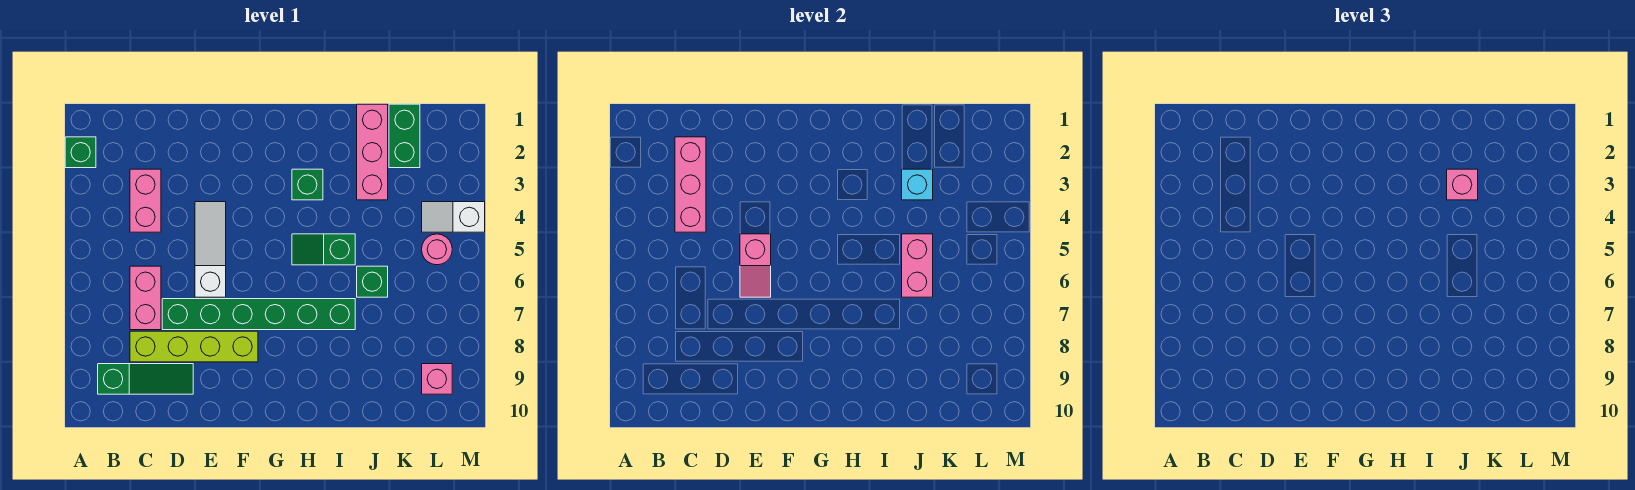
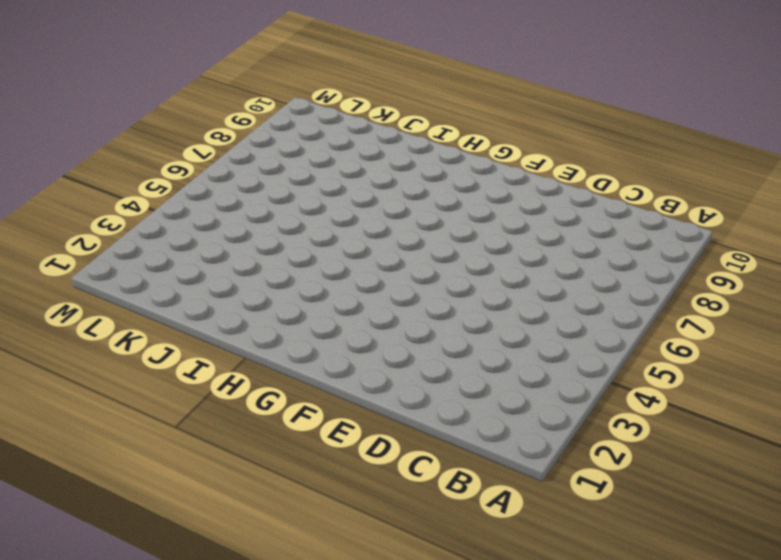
none -> green brick A2 level 1
none -> green slope B9:D9 level 1 top B
none -> pink brick C3:C4 level 1

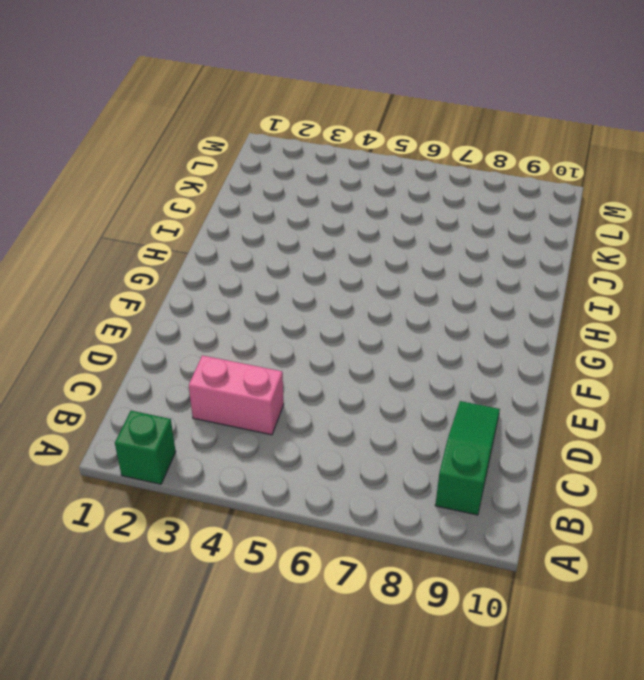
none -> pink brick C6:C7 level 1
none -> lime brick C8:F8 level 1
none -> green brick D7:I7 level 1

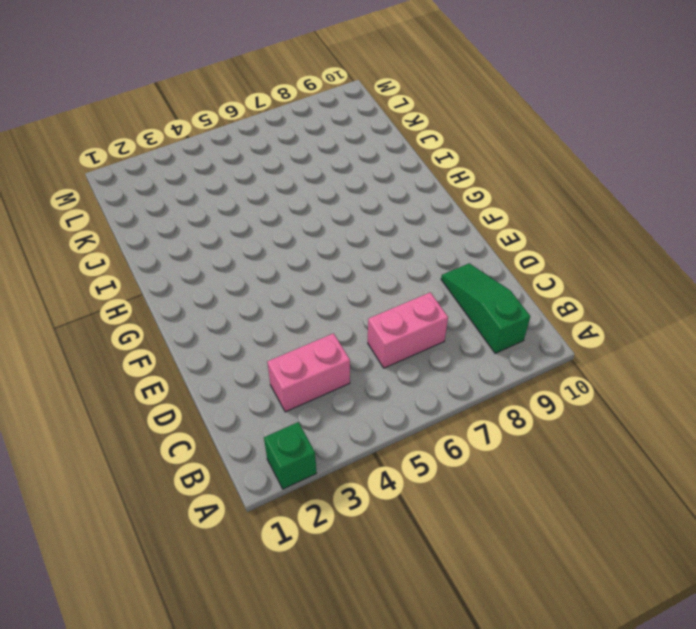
none -> lime brick C8:F8 level 1
none -> green brick D7:I7 level 1
none -> white slope E4:E6 level 1 top 6

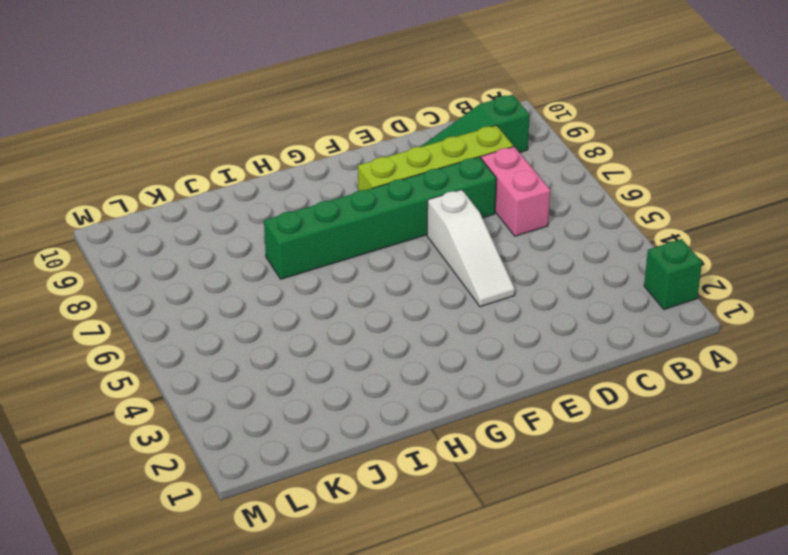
none -> pink brick C3:C4 level 1
none -> green brick H3 level 1
none -> green slope H5:I5 level 1 top I

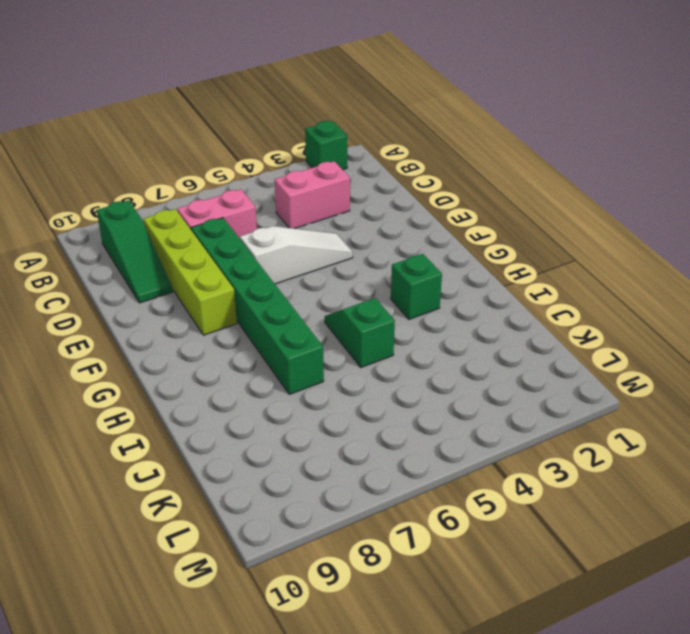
none -> pink brick J1:J3 level 1
none -> green brick J6 level 1
none -> green brick K1:K2 level 1

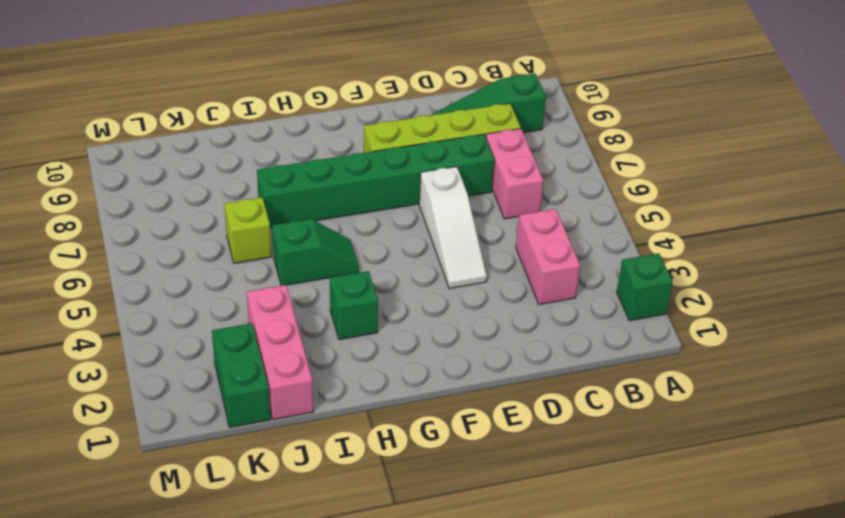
lime brick J6 level 1 -> green brick J6 level 1
none -> white slope L4:M4 level 1 top M
none -> pink round brick L5 level 1
none -> pink brick L9 level 1

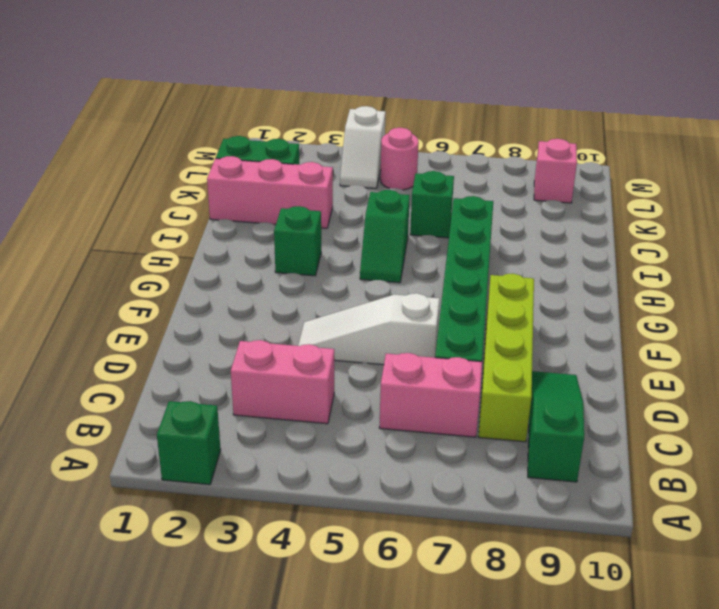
none -> pink brick C2:C4 level 2
none -> pink slope E5:E6 level 2 top 5
none -> cyan brick J3 level 2

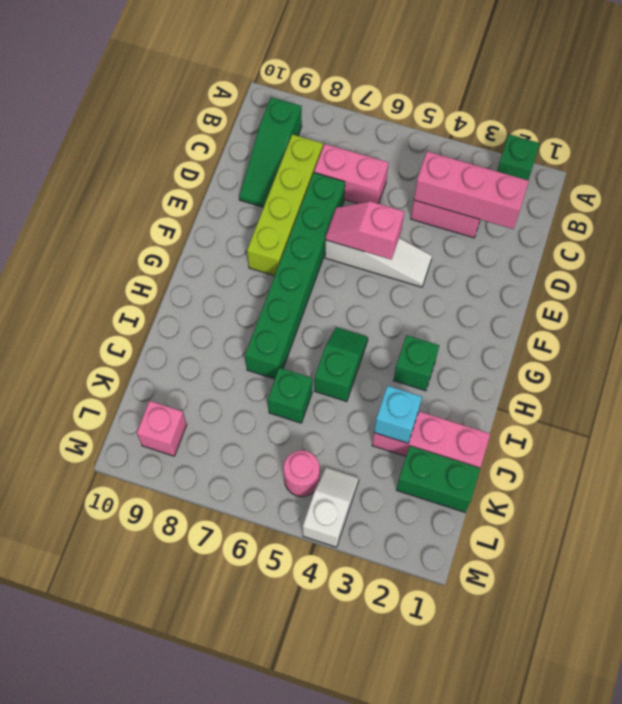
none -> pink brick J5:J6 level 2
none -> pink brick J3 level 3

